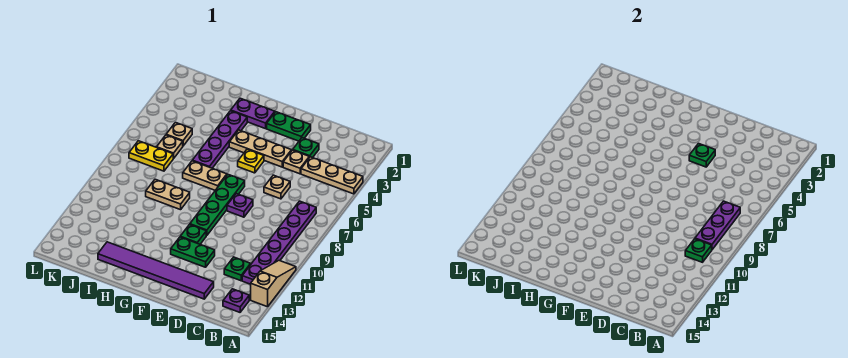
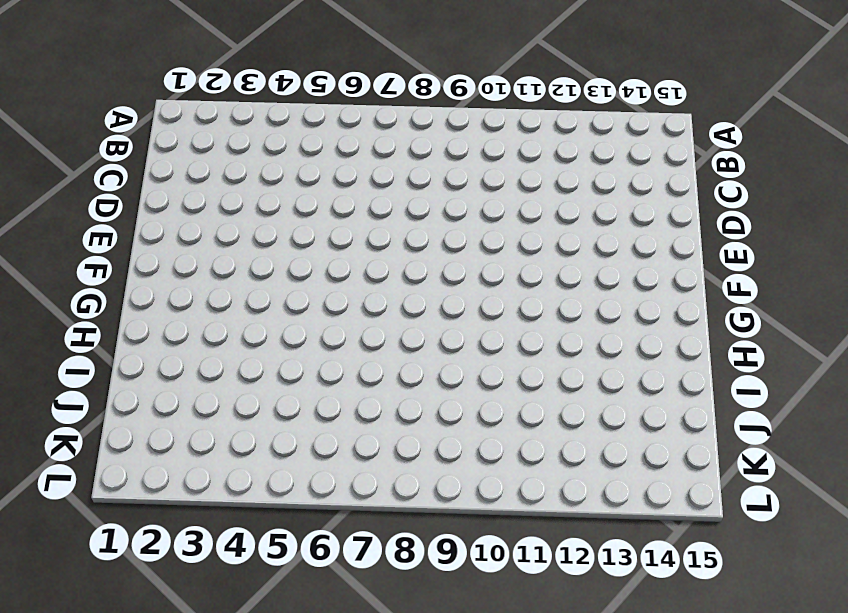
none -> tan plate A4:C4 level 1
none -> tan slope A11:A13 level 1 top 13
none -> purple plate B7:B12 level 1

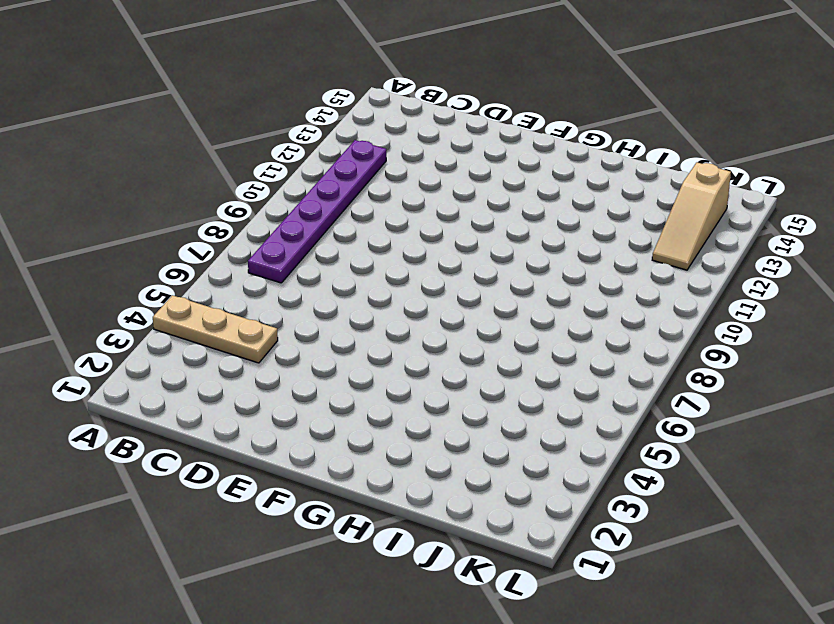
tan slope K12:K14 level 1 top 14 -> tan slope A11:A13 level 1 top 13
none -> purple plate B14 level 1
none -> green plate C12 level 1
none -> green plate D3 level 1

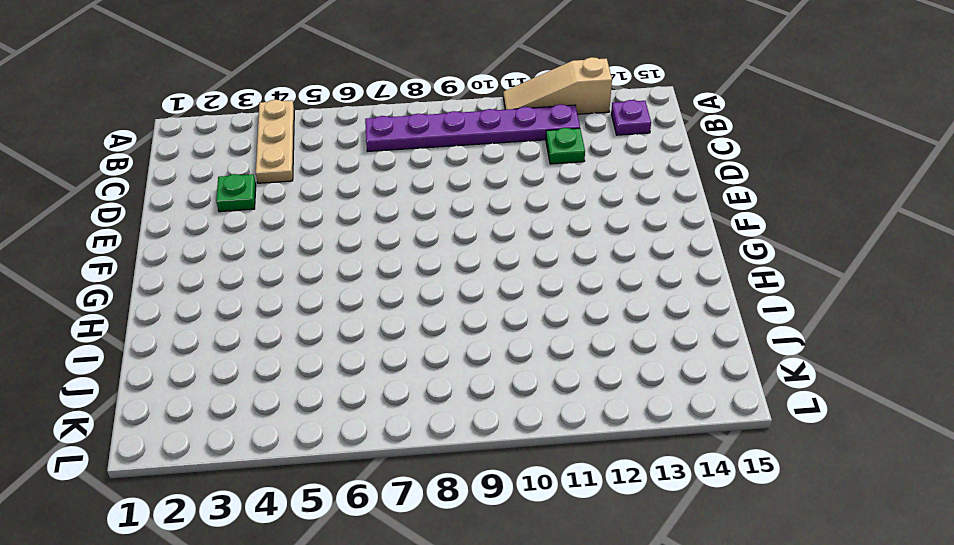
none -> tan plate D4 level 1
none -> tan plate D6 level 1
none -> purple tile D14:I14 level 1

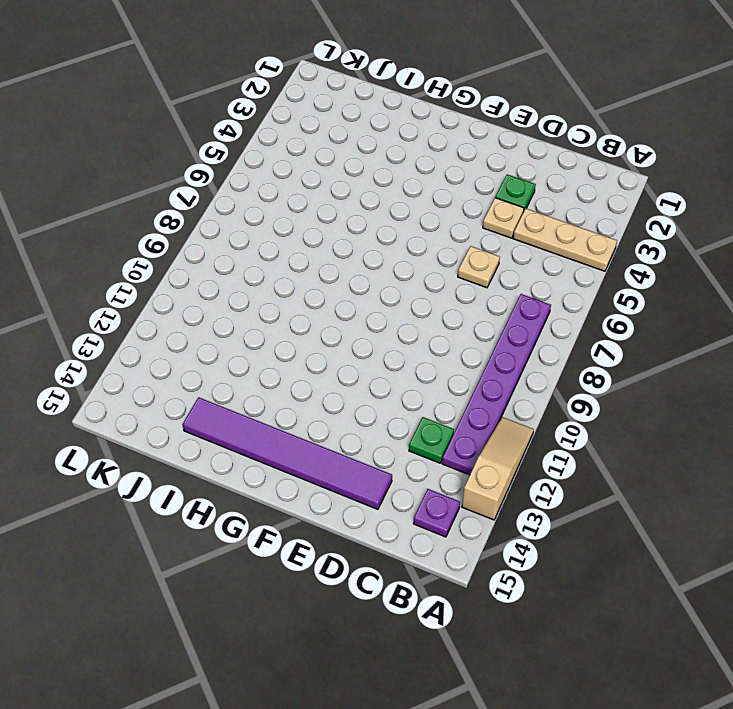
none -> green plate E2:F2 level 1
none -> tan plate E4:G4 level 1
none -> purple plate E8 level 1

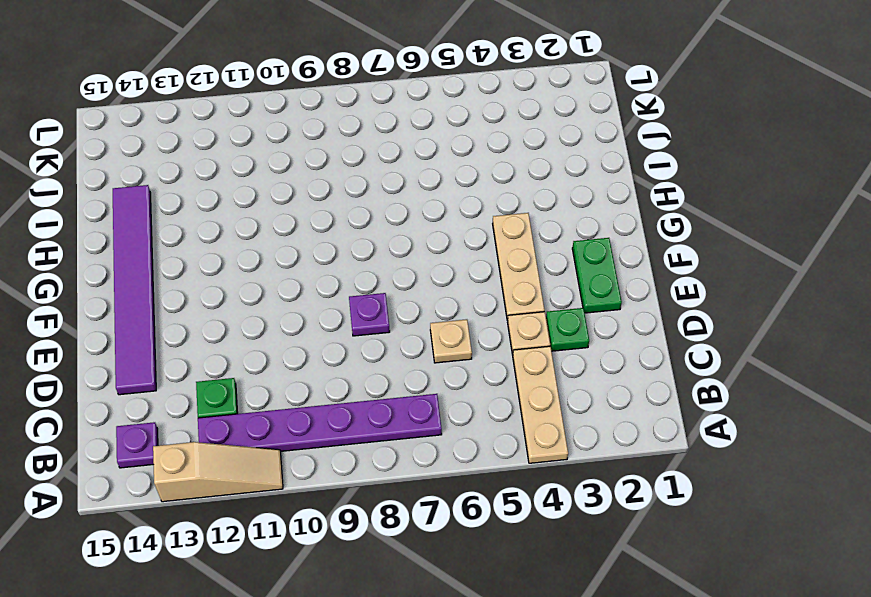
none -> green plate E12:F12 level 1
none -> yellow plate F5 level 1
none -> green plate F7:F10 level 1

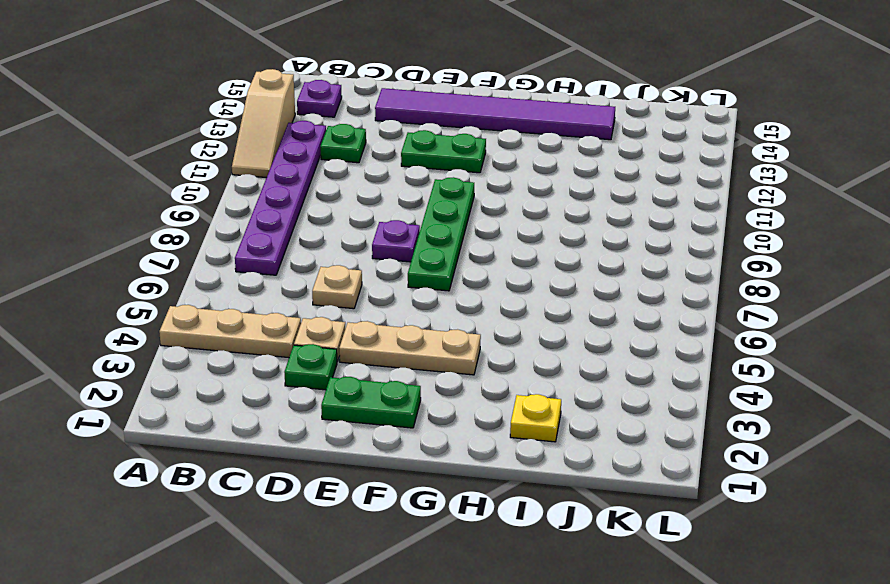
yellow plate I2 level 1 -> yellow plate F5 level 1
none -> green plate F11 level 1
none -> purple plate G2:H2 level 1
none -> tan plate G7:H7 level 1

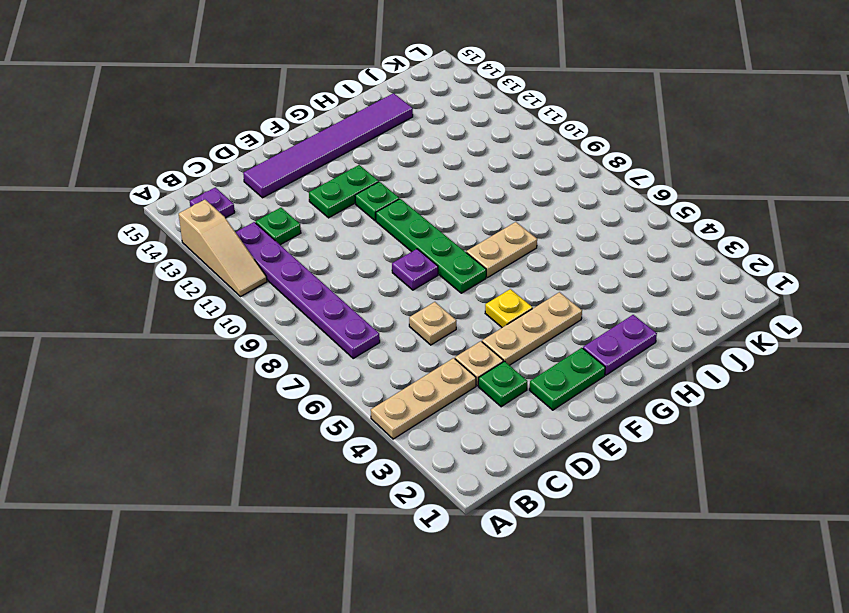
none -> purple plate H3:H6 level 1
none -> tan plate H9:I9 level 1
none -> tan plate J5 level 1

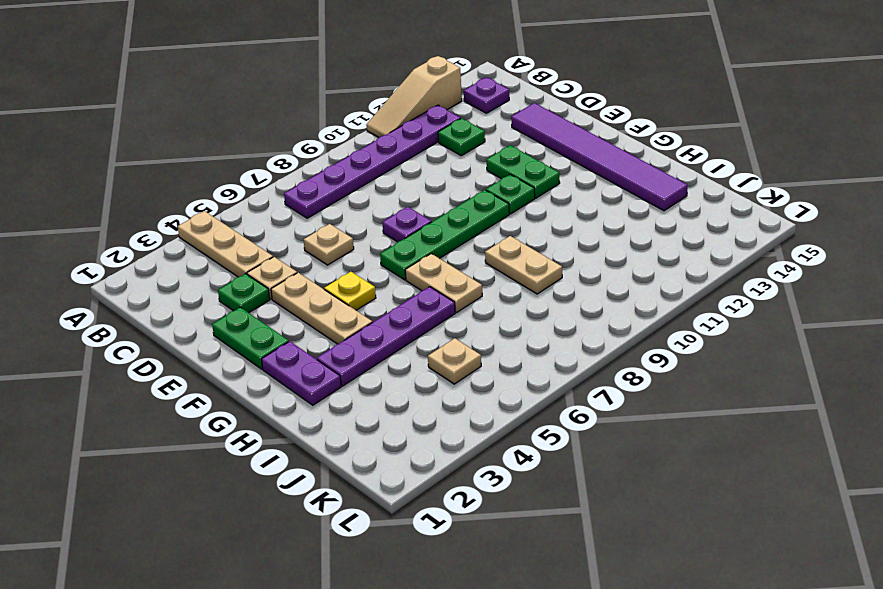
none -> tan plate J6 level 1
none -> yellow plate J7:K7 level 1
none -> purple plate B7:B9 level 2

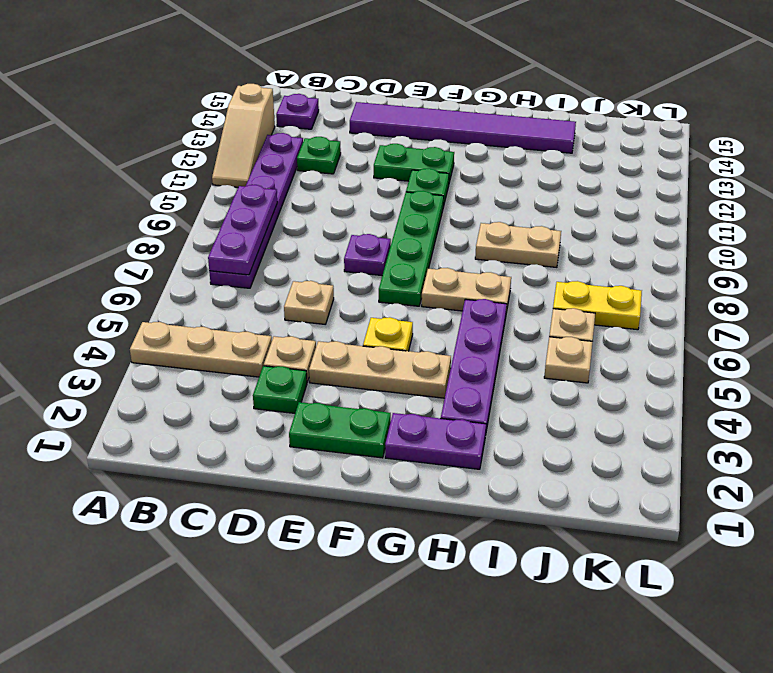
none -> green plate B10 level 2
none -> green plate E4 level 2

